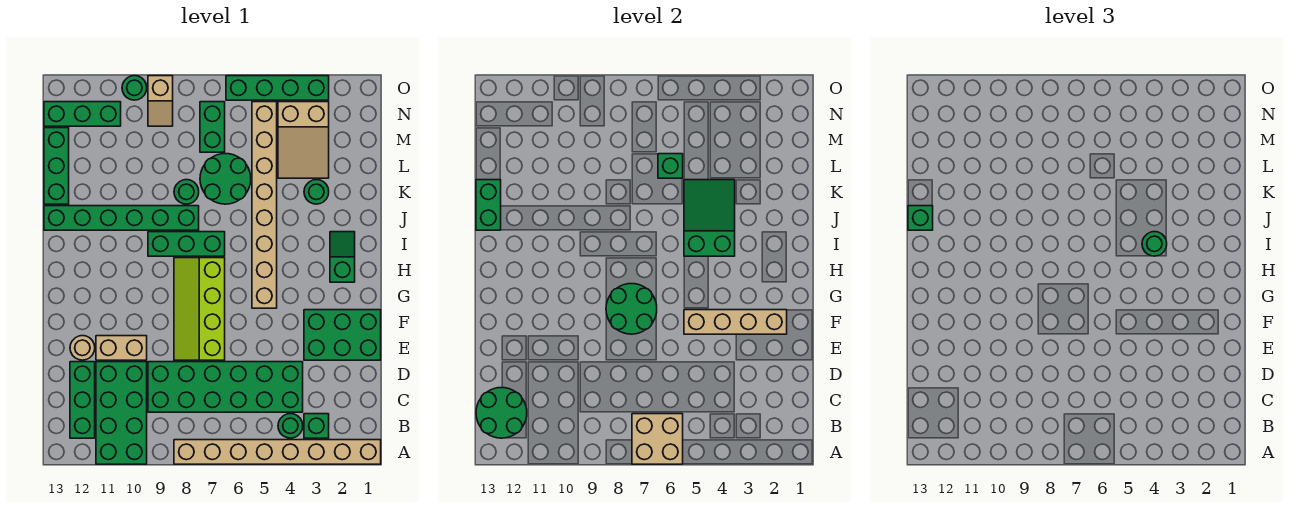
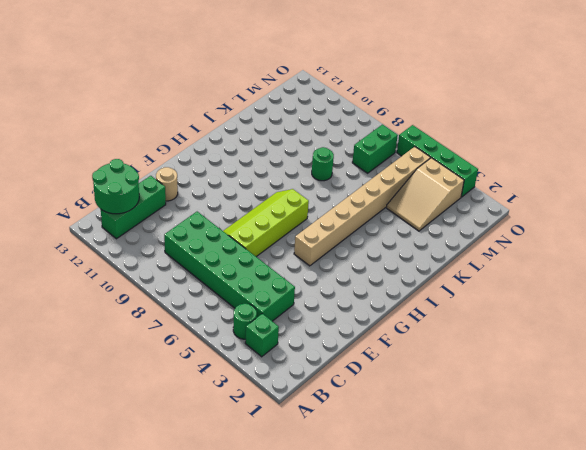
none -> tan brick A1:A8 level 1
none -> green brick A10:D11 level 1
none -> green brick E1:F3 level 1
none -> tan brick E10:E11 level 1

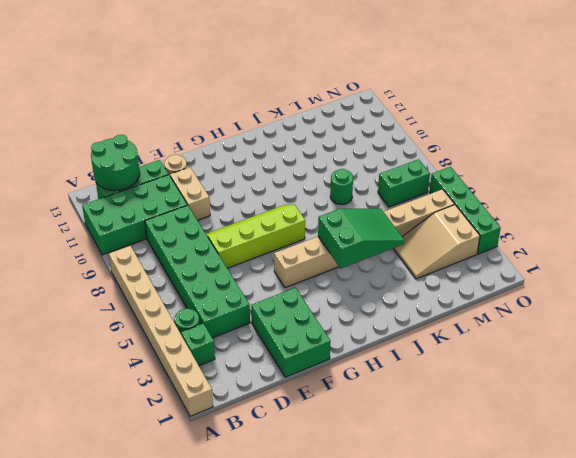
none -> green slope H2:I2 level 1 top H
none -> green brick I7:I9 level 1
none -> green brick J8:J13 level 1
none -> green round brick K3 level 1

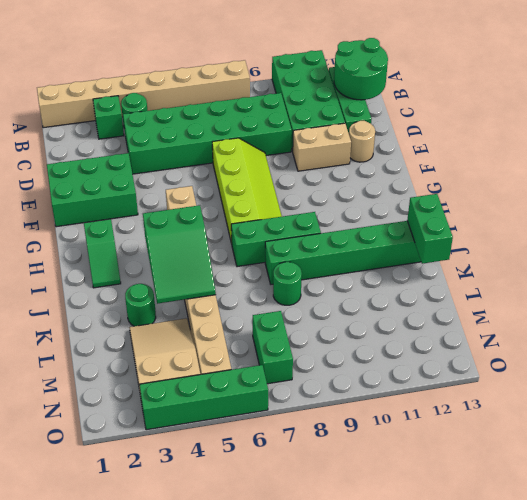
none -> green round brick K6:L7 level 1
none -> green brick K13:M13 level 1
none -> tan slope N9:O9 level 1 top O
none -> green brick N11:N13 level 1

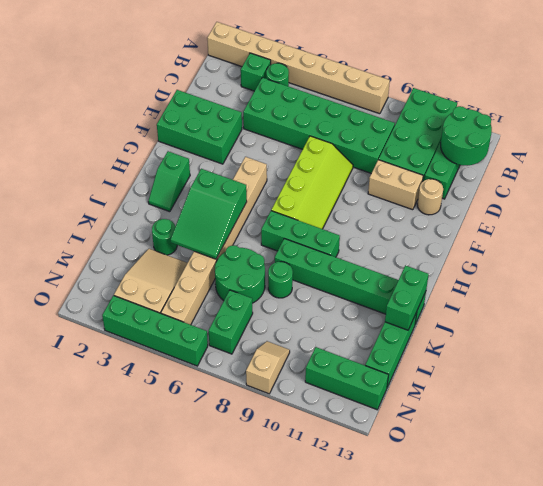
none -> green round brick O10 level 1
none -> tan brick A6:B7 level 2
none -> tan brick F2:F5 level 2
none -> green round brick F7:G8 level 2

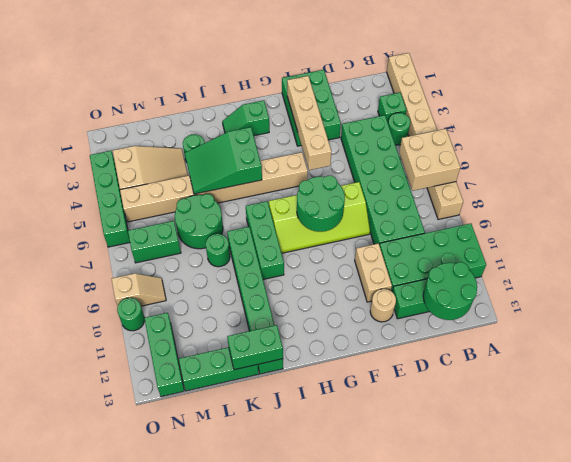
none -> green brick L6 level 2
none -> green round brick I4 level 3
none -> green brick J13 level 3

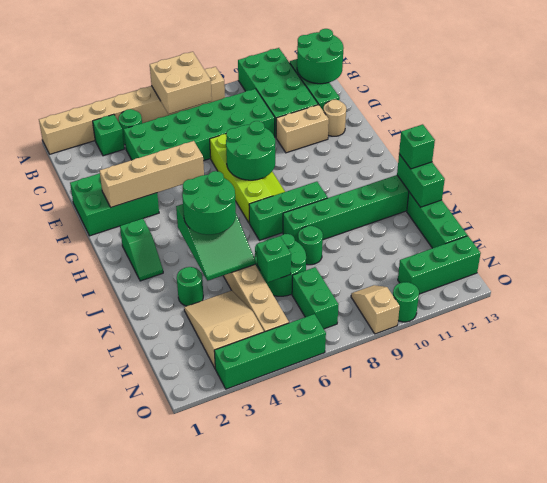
green round brick I4:J5 level 3 -> green round brick I4 level 3

